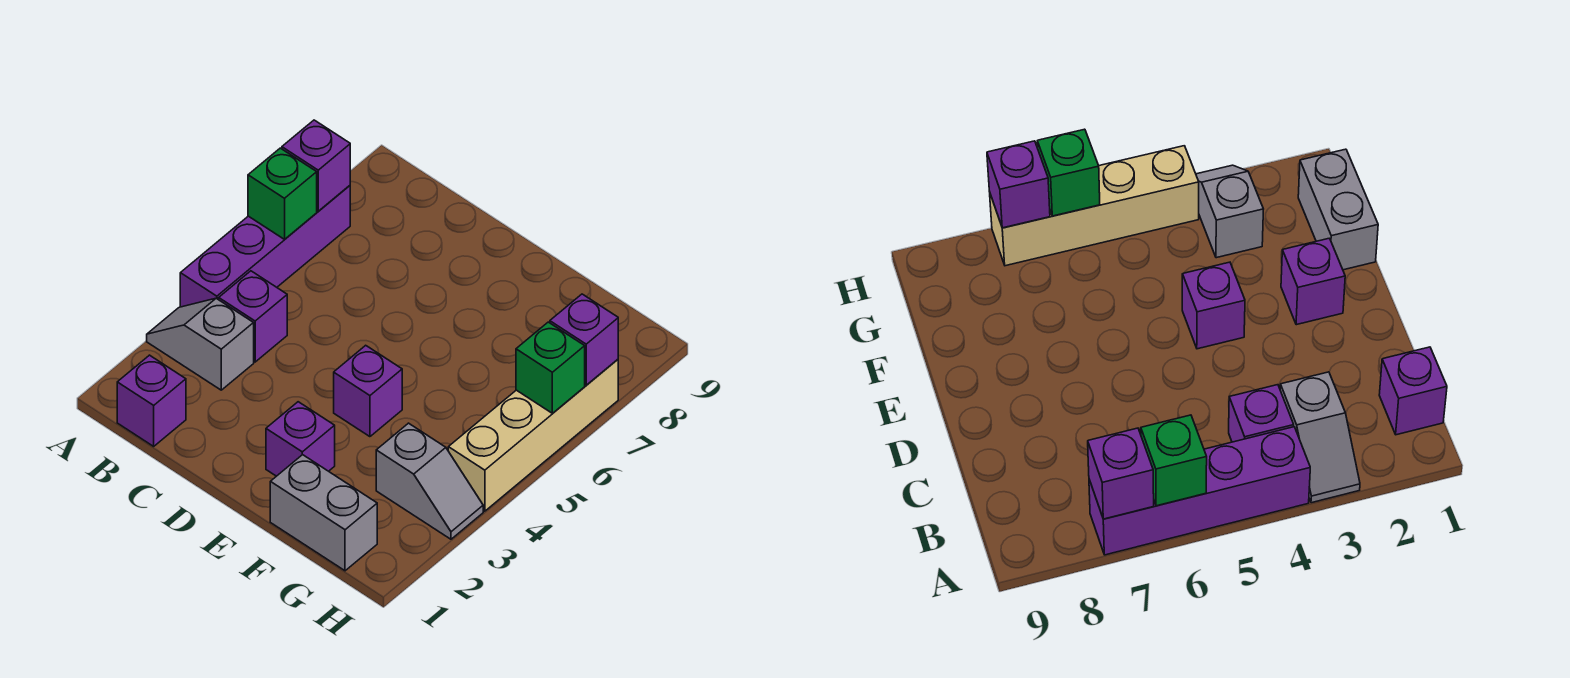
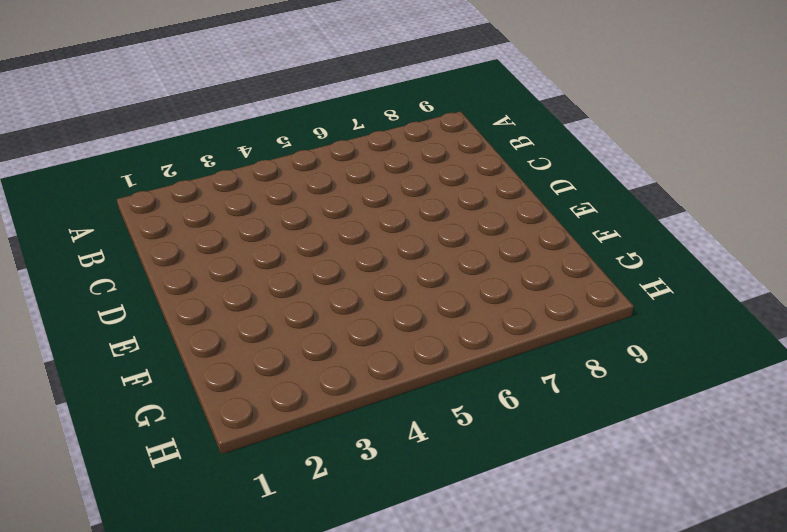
none -> grey slope A3:B3 level 1 top B
none -> purple brick A4:A7 level 1
none -> purple brick B1 level 1

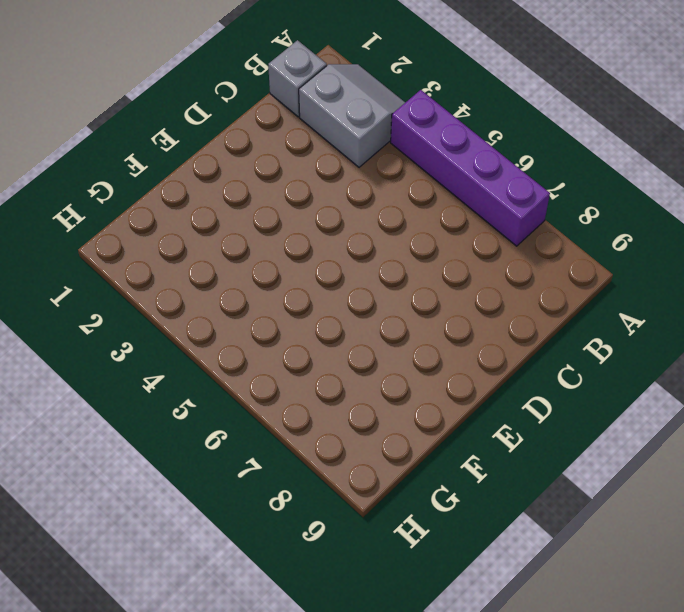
grey slope A2:B3 level 1 top B -> grey slope A3:B3 level 1 top B
grey brick B1 level 1 -> purple brick B1 level 1
none -> purple brick B4 level 1
none -> purple brick E2 level 1
none -> purple brick E4 level 1

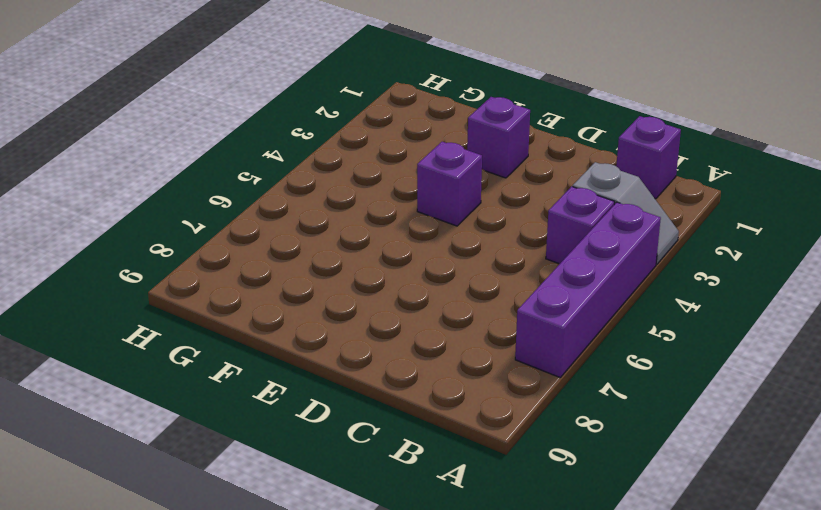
none -> grey brick F1:G1 level 1
none -> grey slope G3:H3 level 1 top G
none -> tan brick H4:H7 level 1

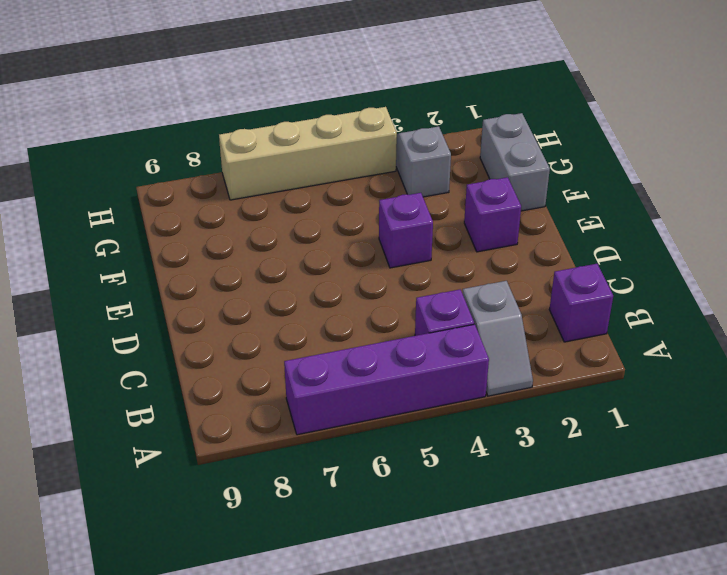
none -> green brick A6 level 2
none -> purple brick A7 level 2
none -> green brick H6 level 2

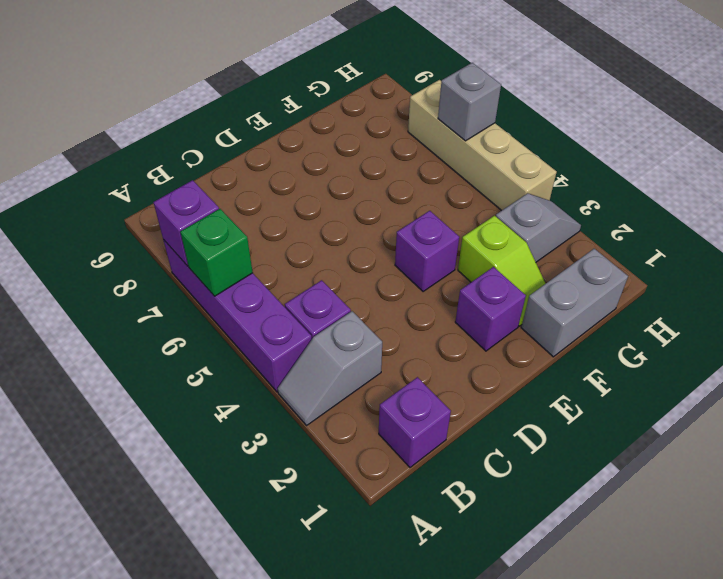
lime slope F2:F3 level 1 top 3 -> none
grey brick H6 level 2 -> green brick H6 level 2
none -> purple brick H7 level 2

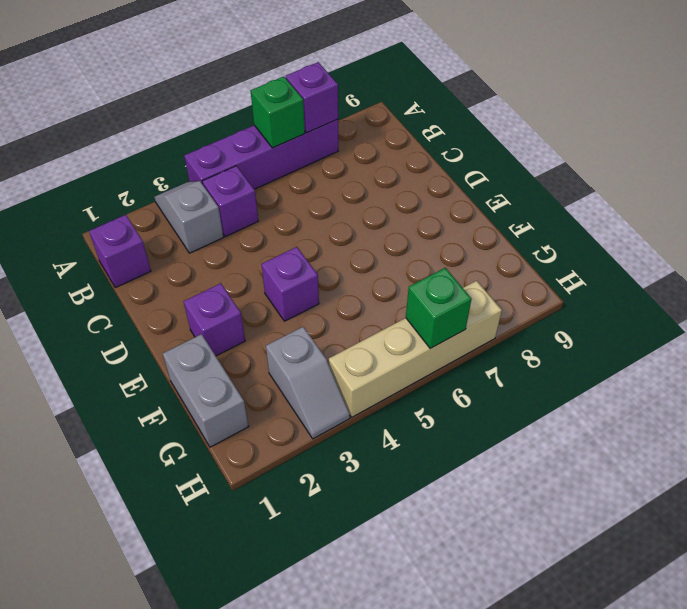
none -> purple brick H7 level 2

